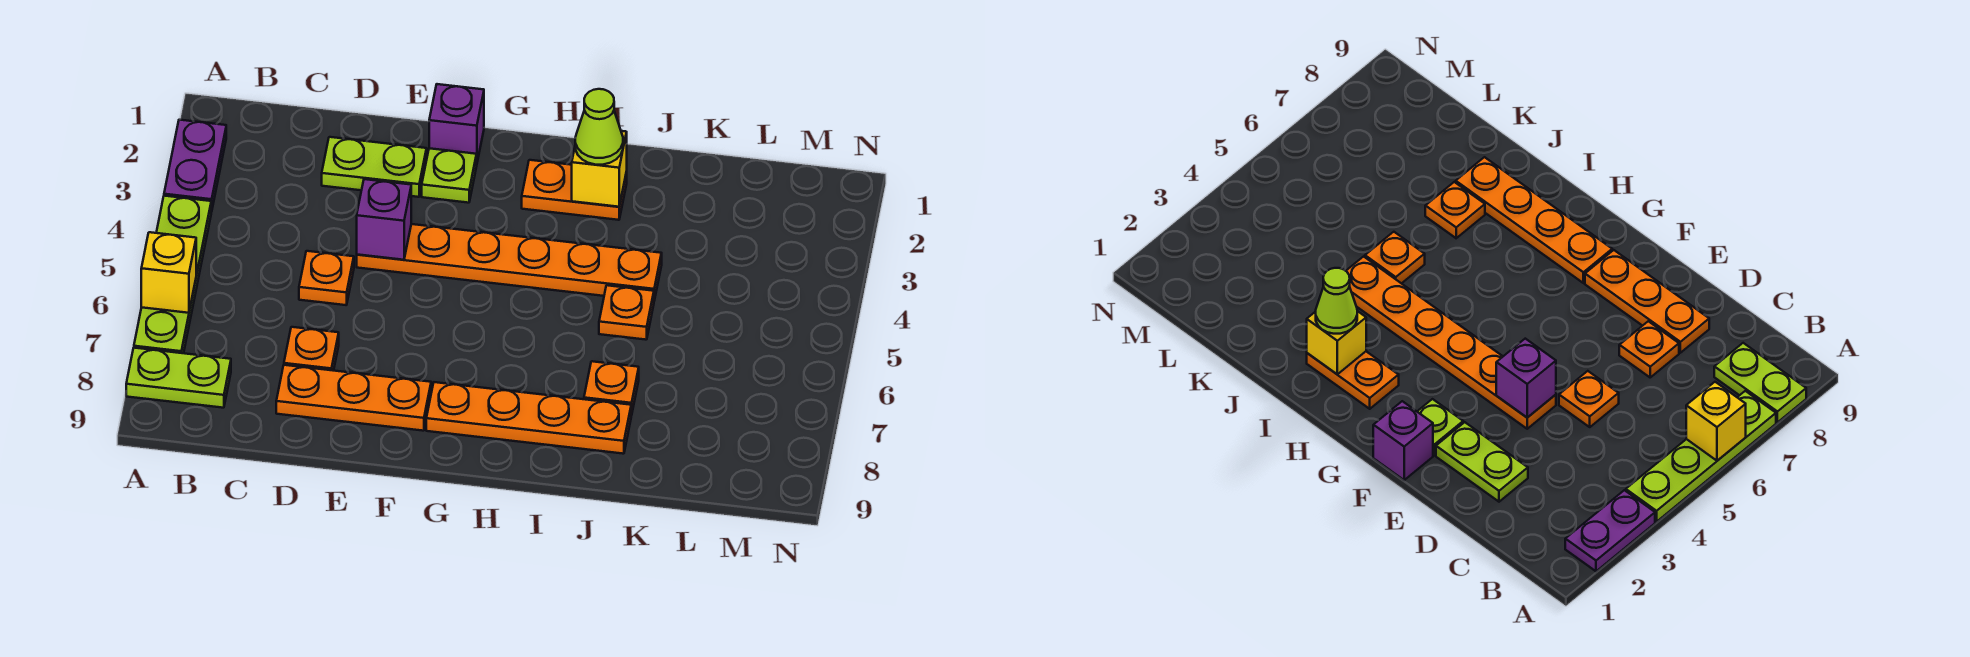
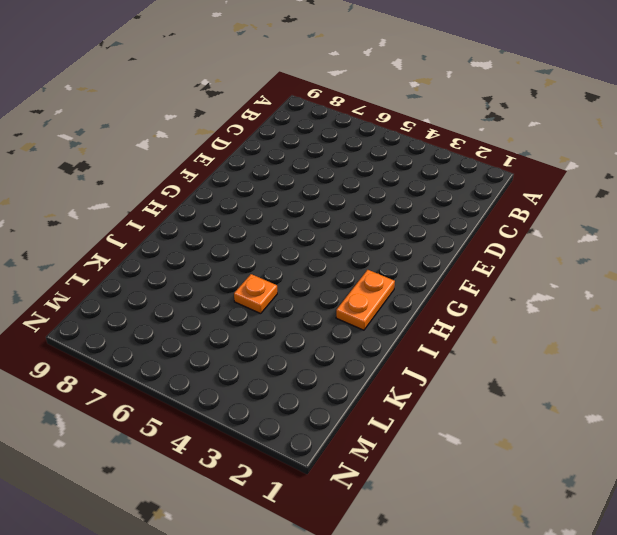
none -> purple plate A2:A3 level 1
none -> lime plate A4:A7 level 1
none -> lime plate A8:B8 level 1

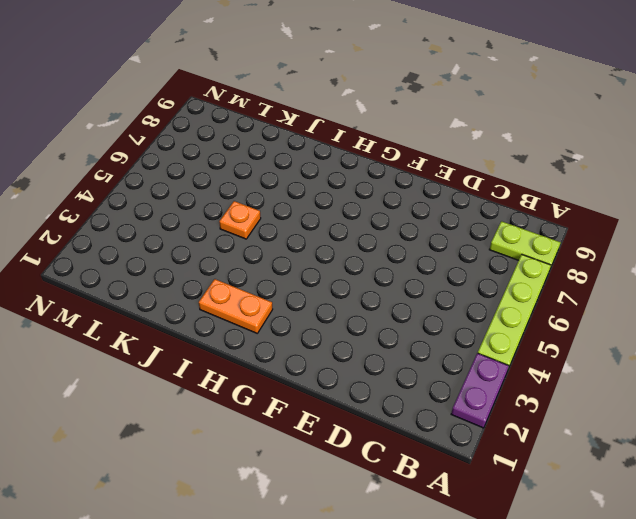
none -> lime plate D2:E2 level 1
none -> orange plate D5 level 1
none -> orange plate D7 level 1

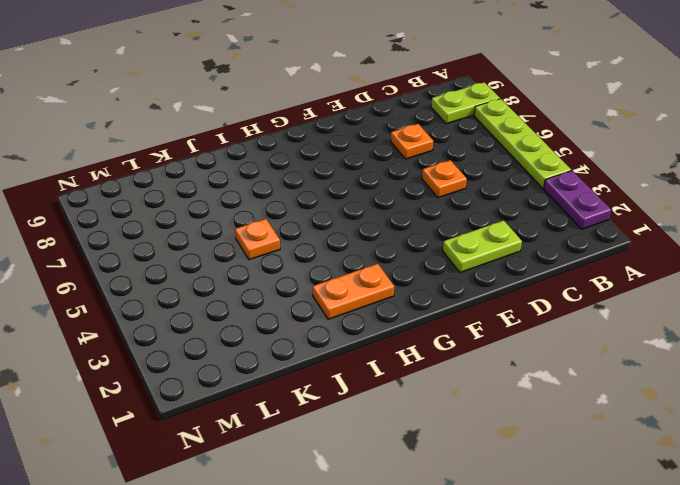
none -> orange plate D8:F8 level 1
none -> orange plate E4:J4 level 1
none -> purple brick F1 level 1

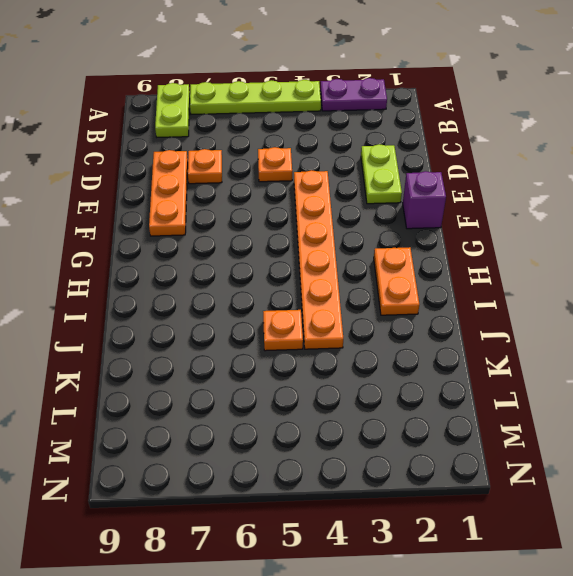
none -> lime plate F2 level 1
none -> orange plate G8:J8 level 1
none -> orange plate J7 level 1

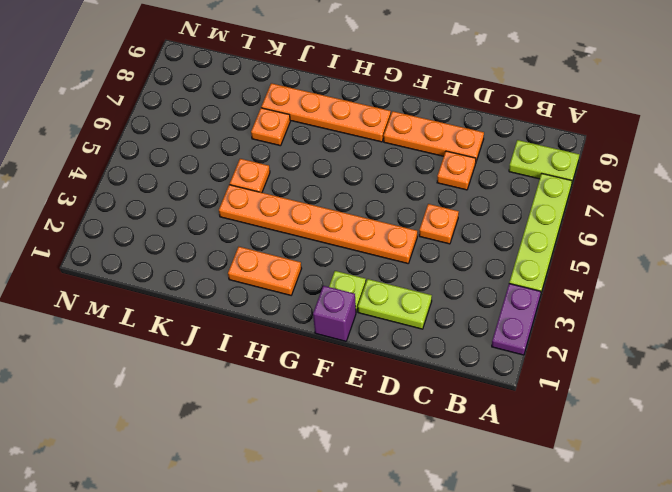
none -> yellow brick A6 level 2
none -> purple brick E4 level 2
none -> yellow brick I2 level 2

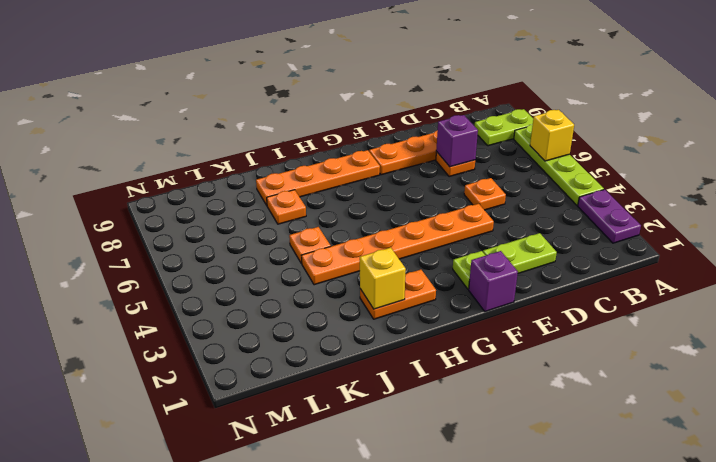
purple brick D7 level 2 -> purple brick E4 level 2
none -> lime cone I2 level 3

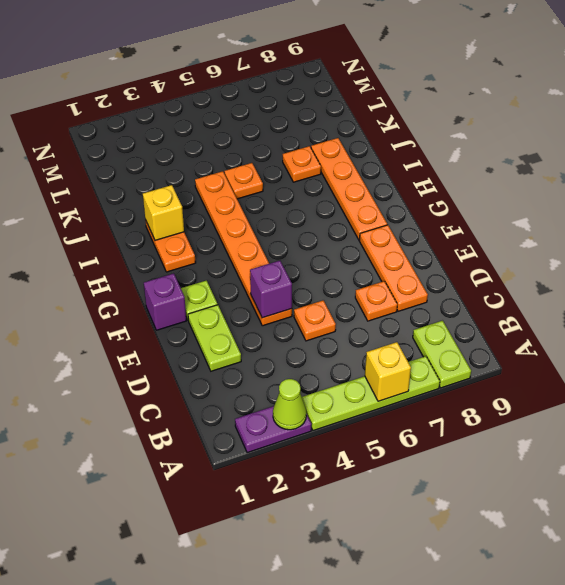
lime cone A3 level 2 -> lime cone I2 level 3

